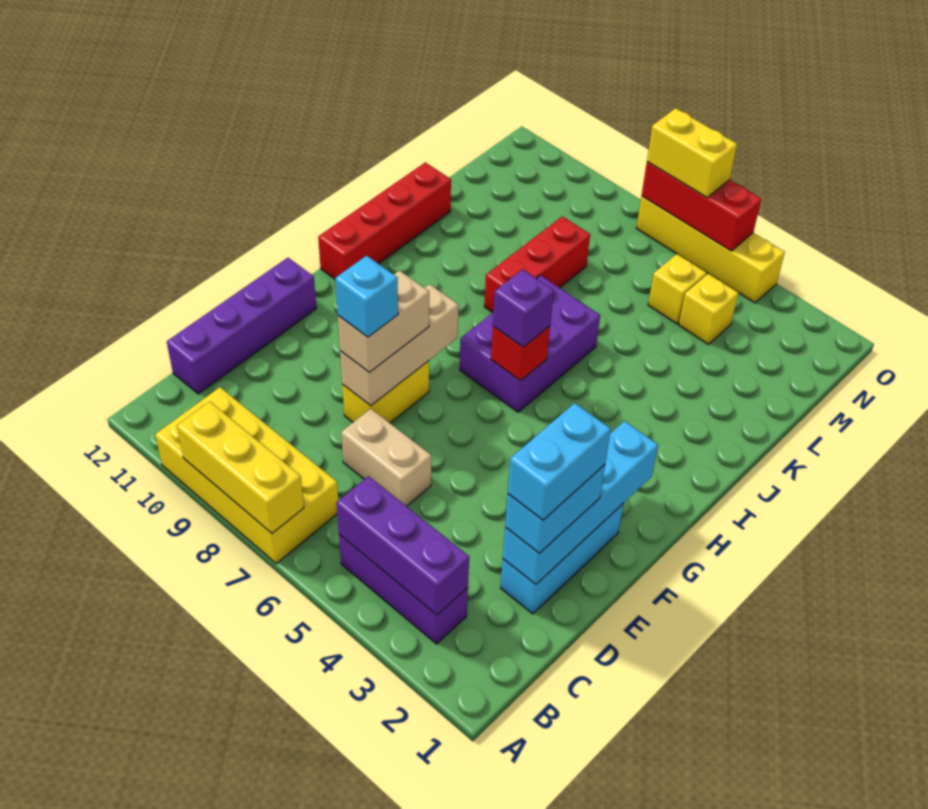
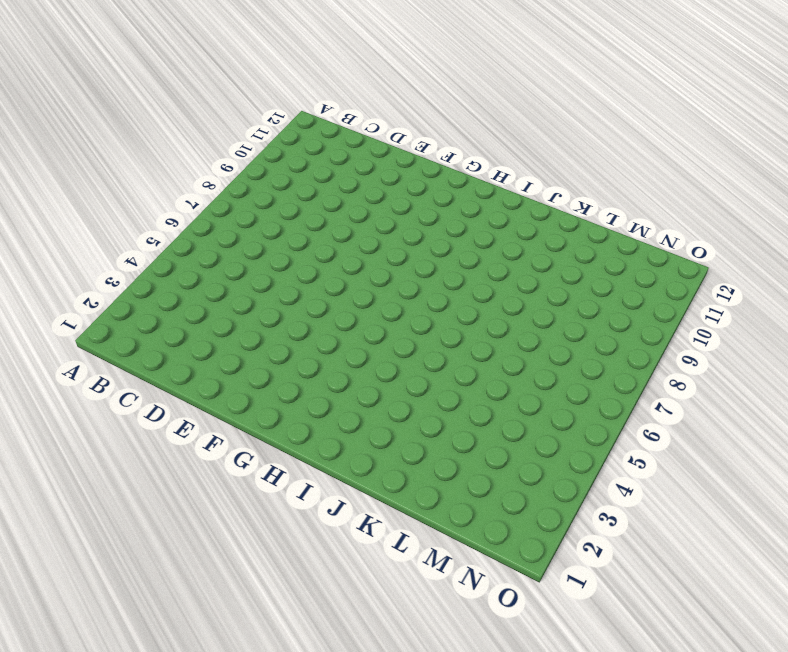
none -> yellow brick A7:B10 level 1
none -> purple brick B3:B5 level 1
none -> purple brick C12:F12 level 1

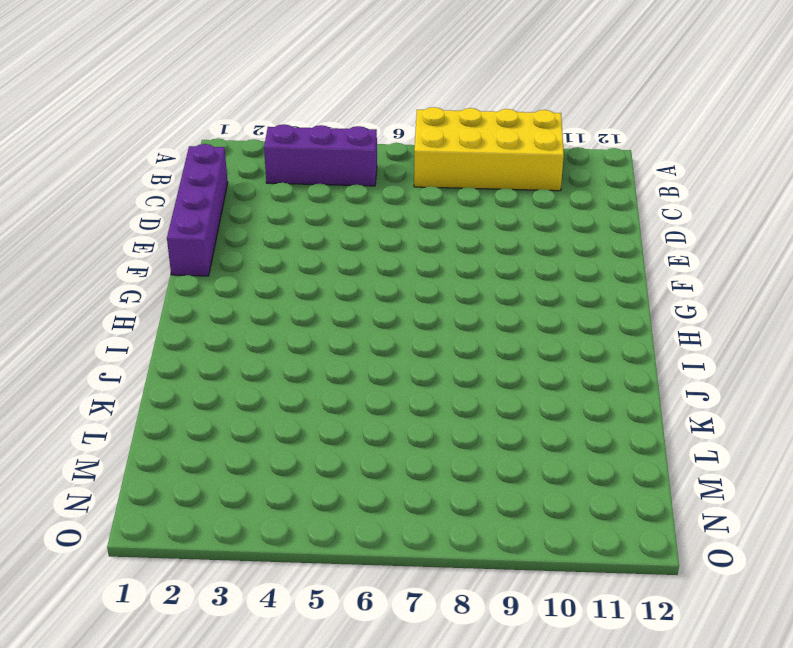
purple brick C1:F1 level 1 -> purple brick C12:F12 level 1
none -> cyan brick D2:F2 level 1
none -> tan brick D6:D7 level 1
none -> yellow brick E8:F8 level 1

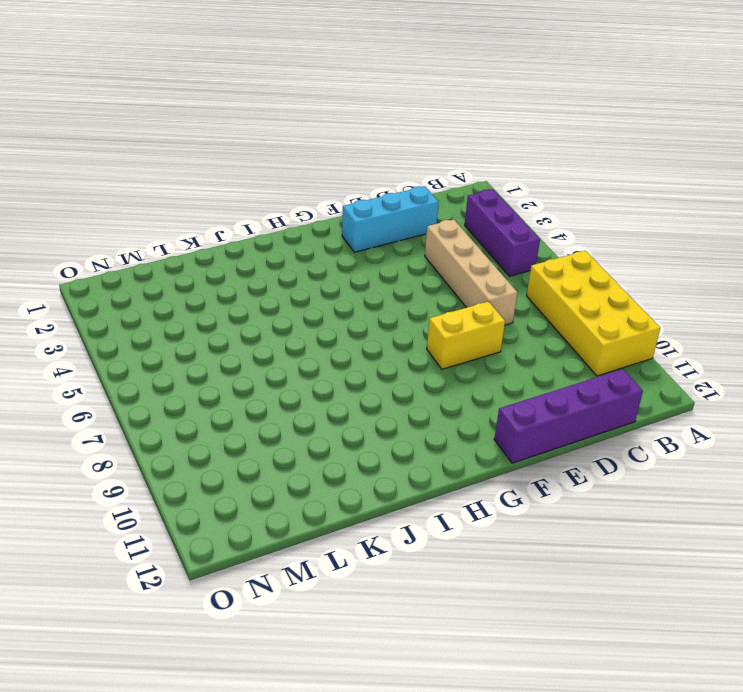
tan brick D4:D7 level 1 -> tan brick D6:D7 level 1
none -> purple brick H6:J7 level 1
none -> red brick H12:K12 level 1
none -> red brick J8:L8 level 1

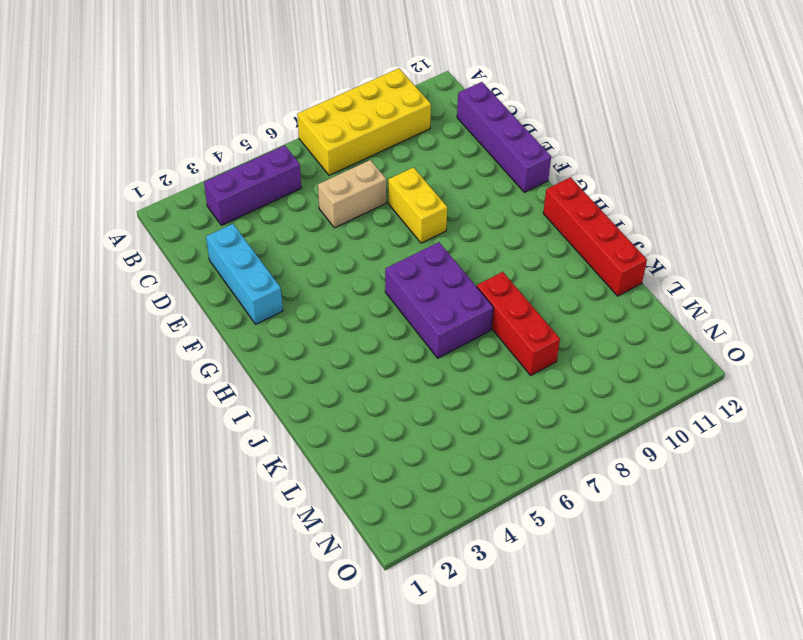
none -> yellow brick M4 level 1
none -> yellow brick M5 level 1
none -> yellow brick O4:O7 level 1

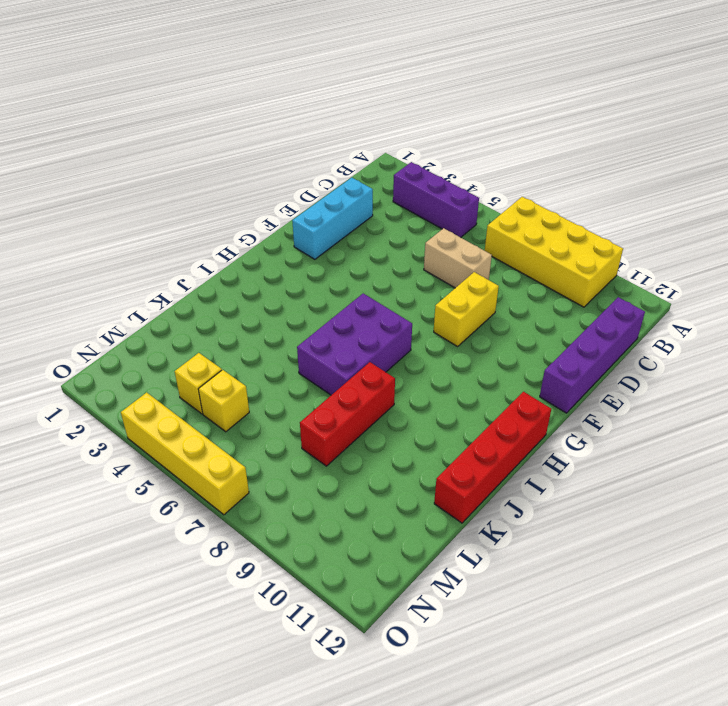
none -> yellow brick A7:A9 level 2
none -> purple brick B3:B5 level 2
none -> cyan brick D2:G2 level 2

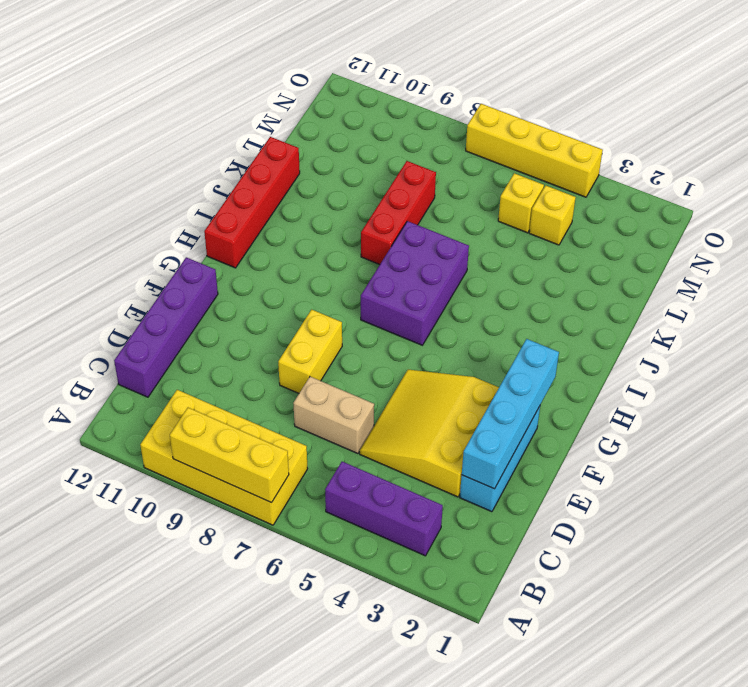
yellow slope D3:F5 level 1 top 3 -> none
none -> purple brick B3:B5 level 2
none -> tan brick E8:G8 level 2
none -> red brick H6 level 2

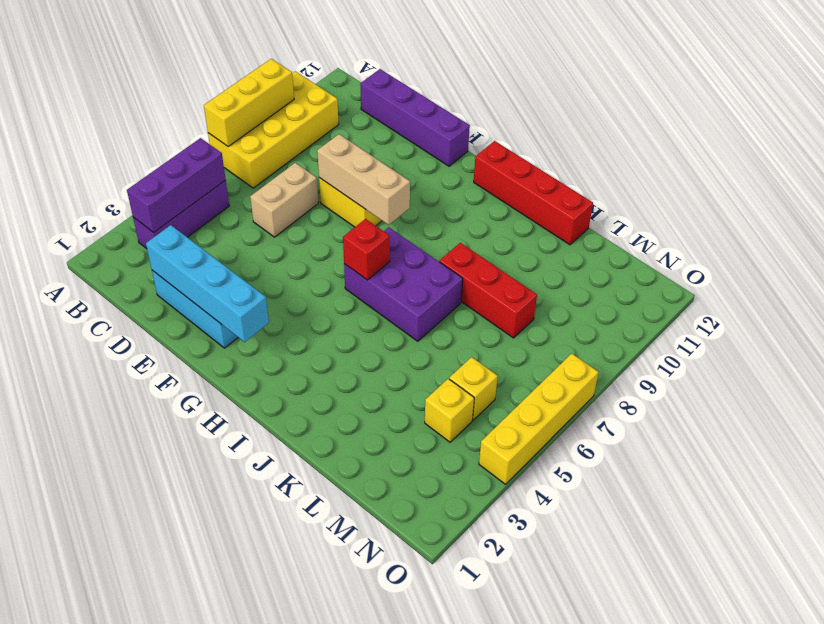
none -> red brick O5:O7 level 2
none -> cyan brick D2:E2 level 3
none -> tan brick E8:F8 level 3

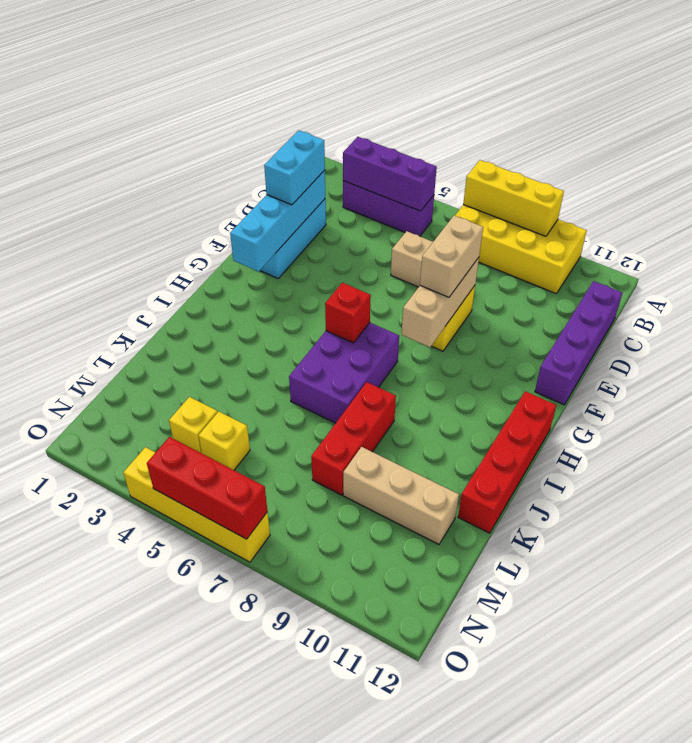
tan brick L9:L11 level 1 -> none
none -> purple brick H6 level 3
none -> yellow brick O6:O7 level 3
none -> cyan brick D2:E2 level 4

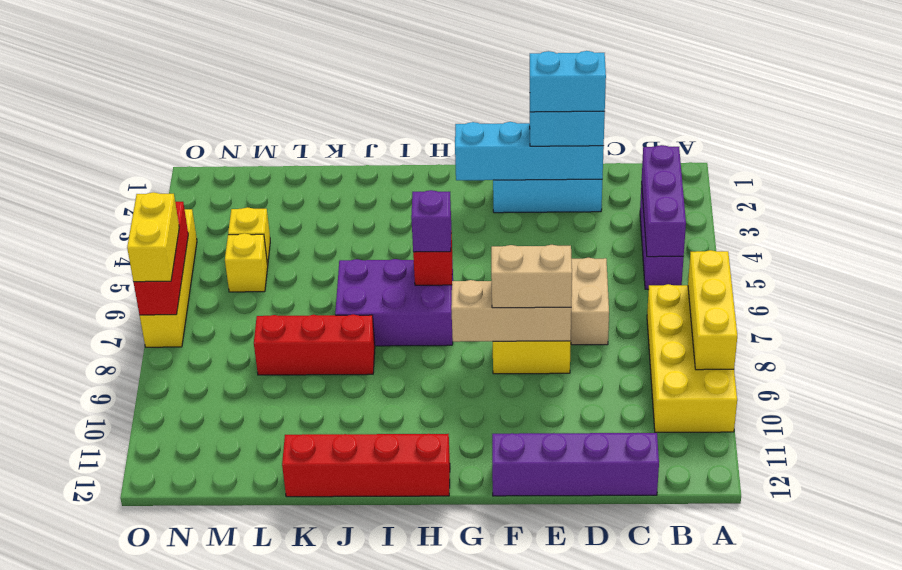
none -> cyan brick E8 level 4

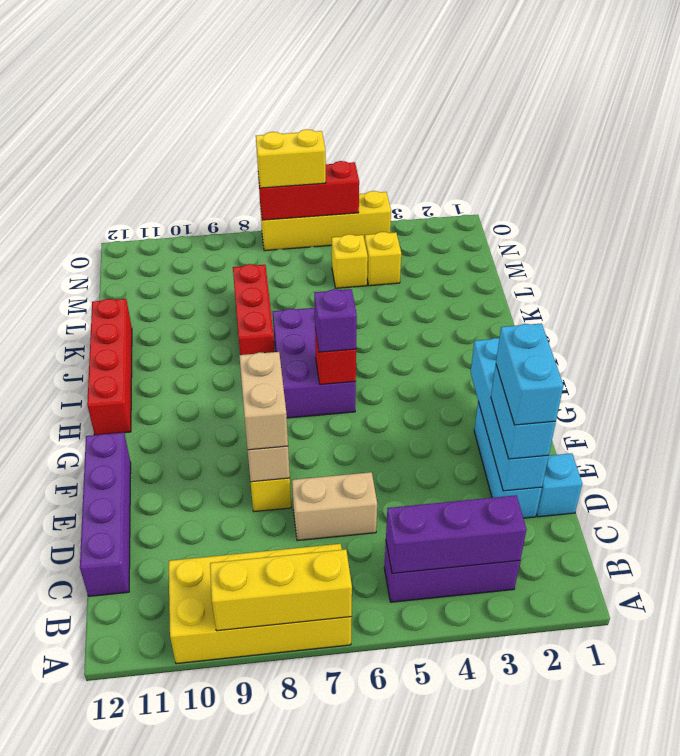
cyan brick D1 level 1 -> cyan brick E8 level 4

